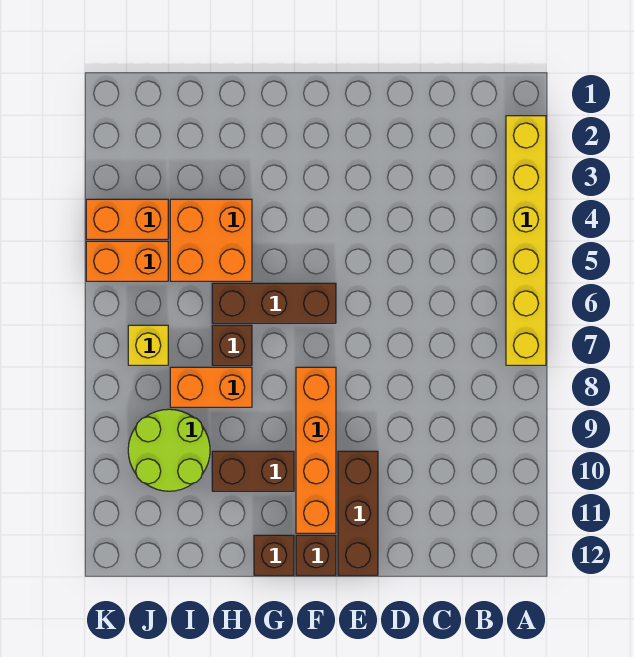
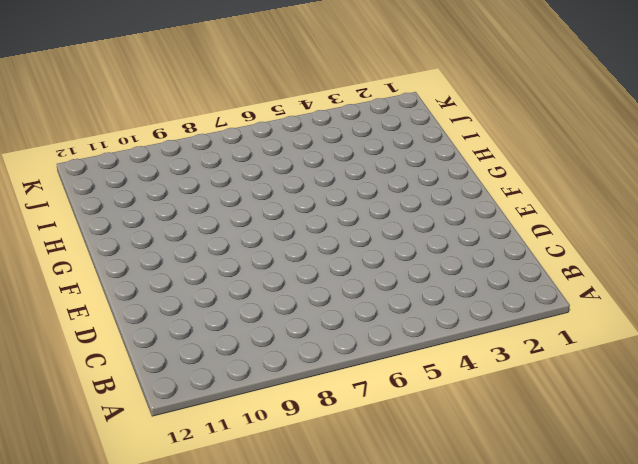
none -> yellow brick A2:A7 level 1
none -> brown brick E10:E12 level 1
none -> brown brick F6:H6 level 1

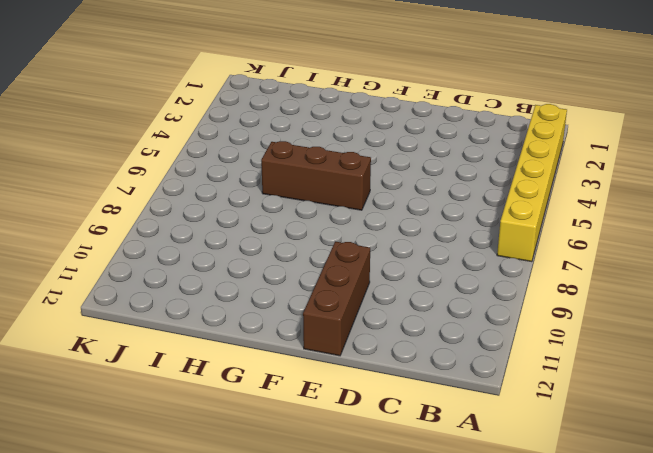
none -> orange brick F8:F11 level 1
none -> brown brick F12 level 1
none -> brown brick G10:H10 level 1

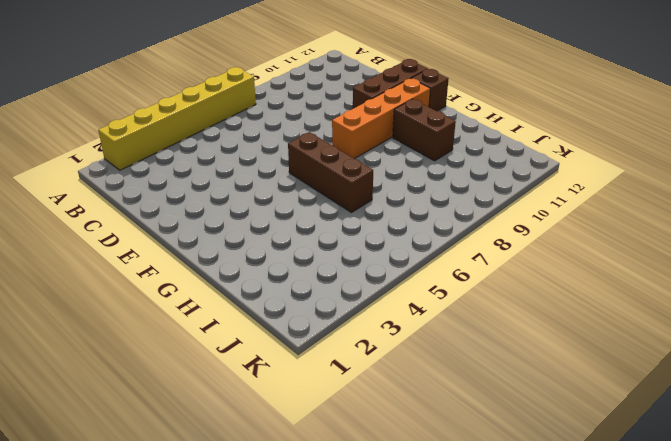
none -> brown brick G12 level 1
none -> orange brick H4:I5 level 1
none -> brown brick H7 level 1

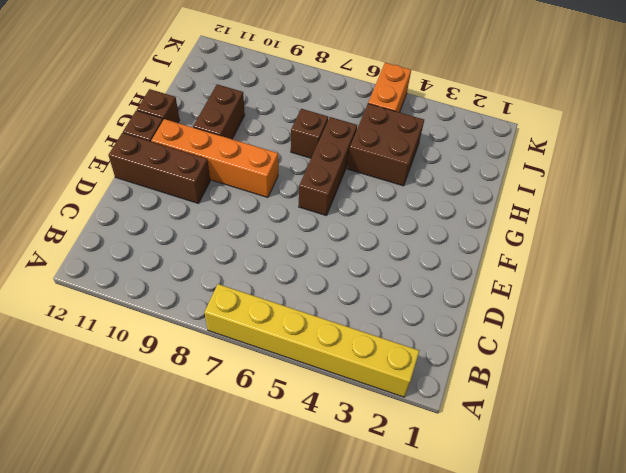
brown brick H4:I5 level 1 -> orange brick H4:I5 level 1
none -> orange brick H8:I8 level 1
none -> lime round brick I9:J10 level 1
none -> orange brick J4:K4 level 1

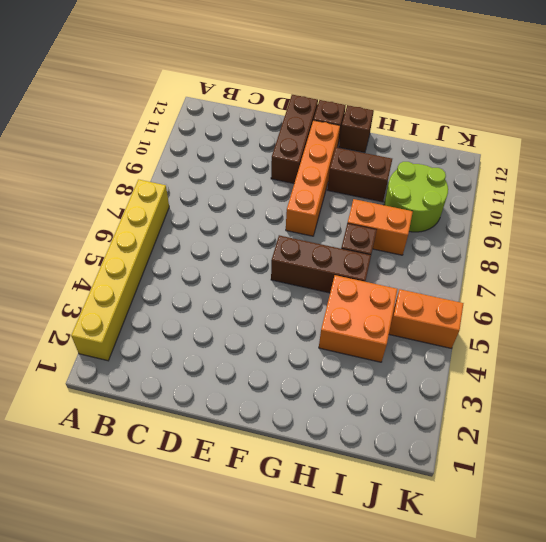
none -> orange brick J4:K4 level 1
none -> yellow brick J7 level 1

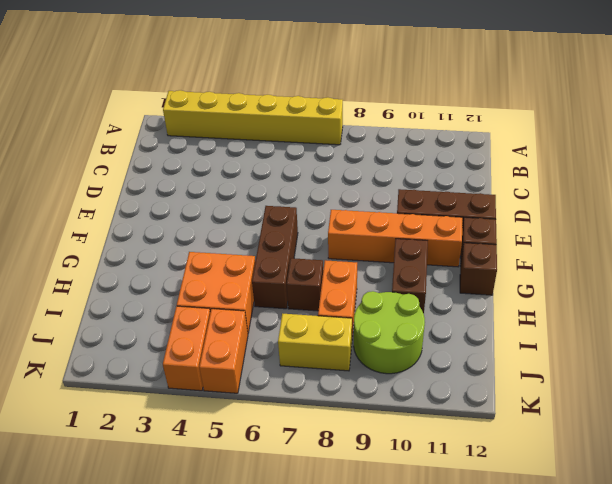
yellow brick J7:J8 level 1 -> yellow brick J7 level 1

